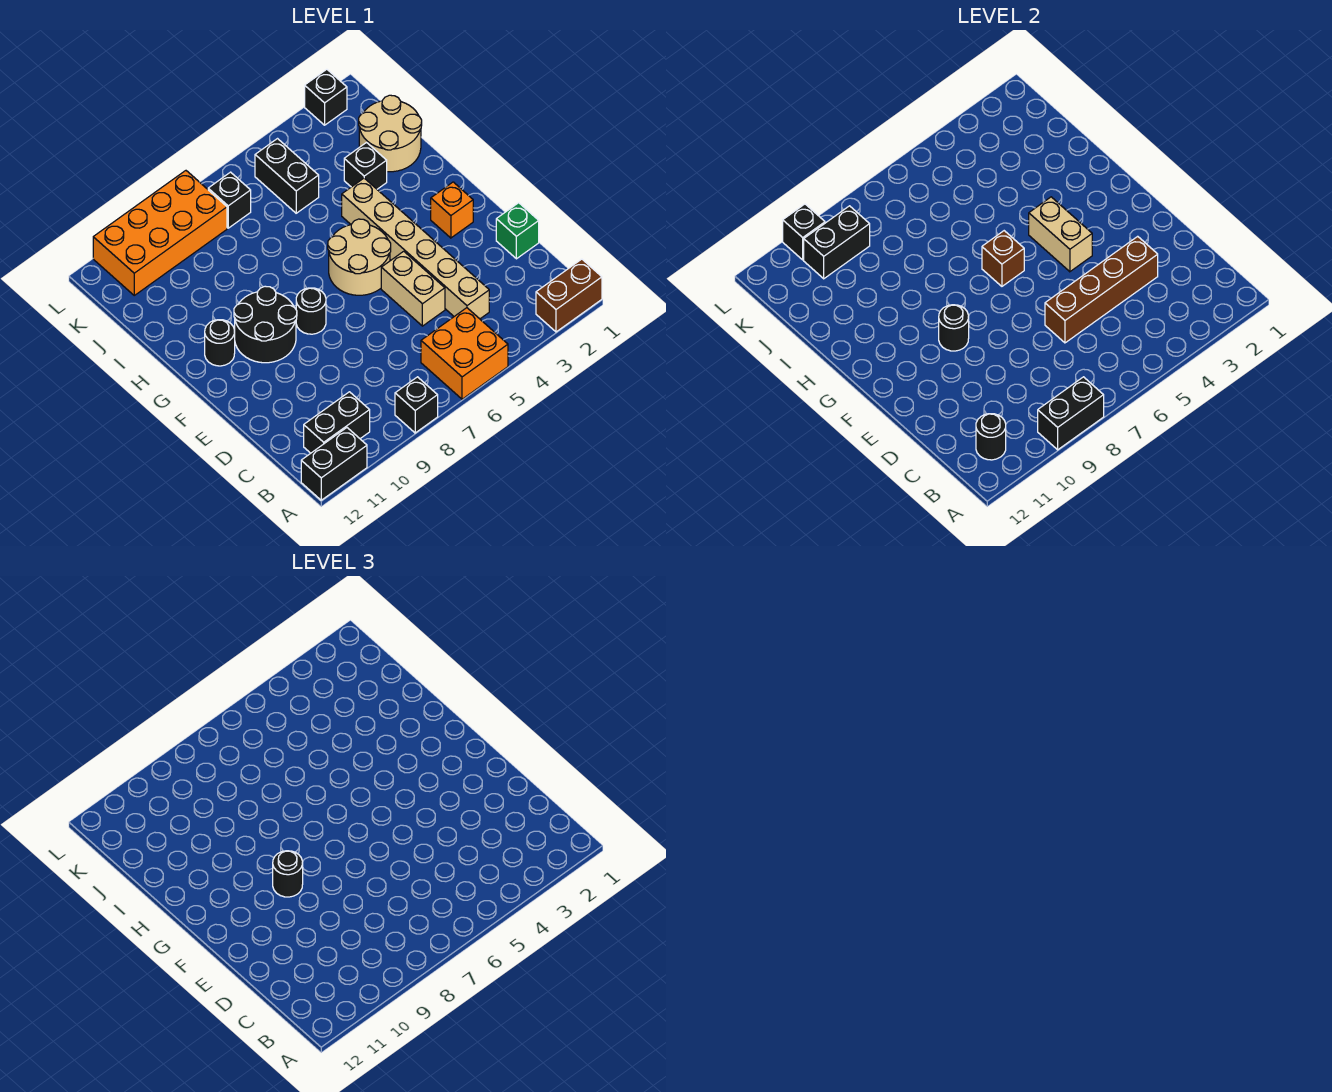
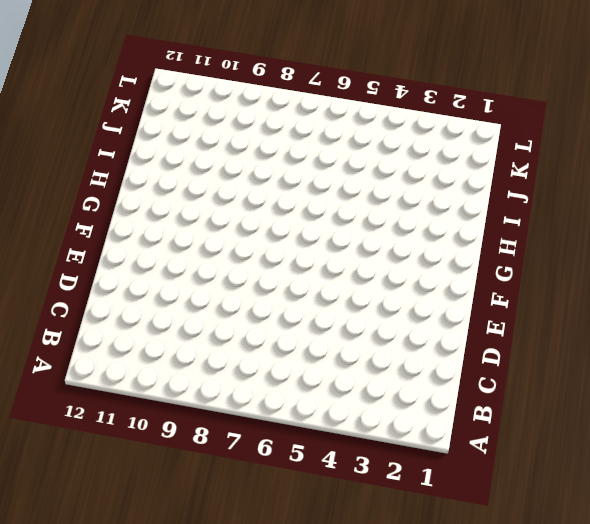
none -> brown brick A1:A2 level 1
none -> orange brick A5:B6 level 1
none -> black brick A8 level 1

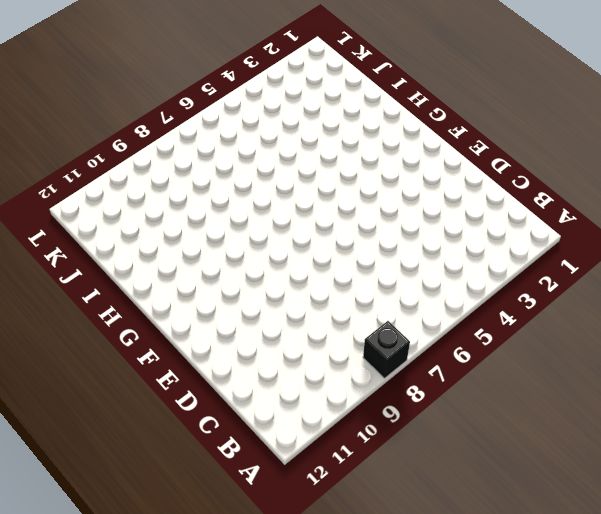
none -> brown brick A1:A2 level 1
none -> orange brick A5:B6 level 1
none -> black brick A11:A12 level 1

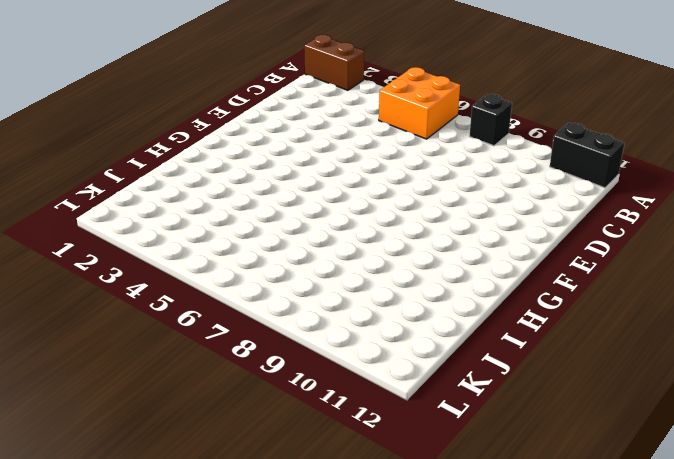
none -> black brick B10:B11 level 1
none -> tan brick C4:H4 level 1
none -> green brick D1 level 1

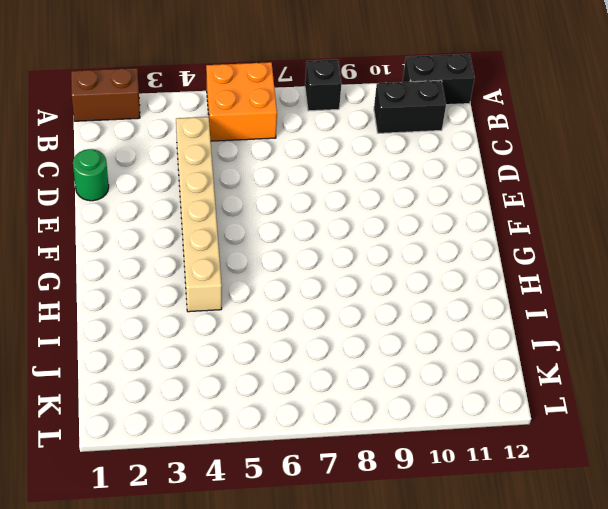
green round brick D1 level 1 -> green brick D1 level 1
none -> tan brick D5:E5 level 1
none -> orange brick F2 level 1
none -> tan round brick F5:G6 level 1

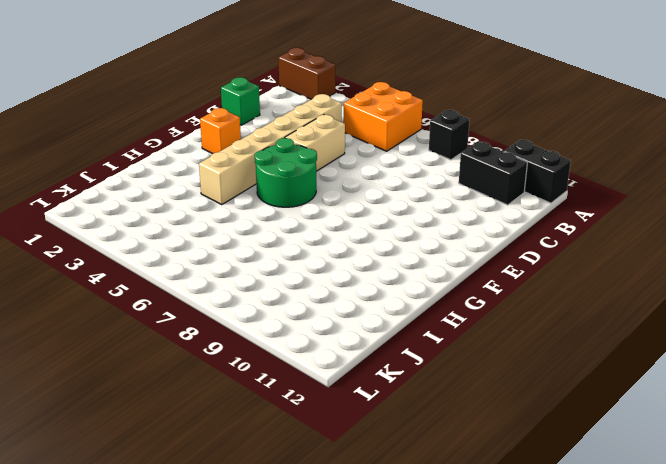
green round brick F5:G6 level 1 -> tan round brick F5:G6 level 1
none -> black round brick F8 level 1
none -> black round brick F9:G10 level 1
none -> black round brick G11 level 1

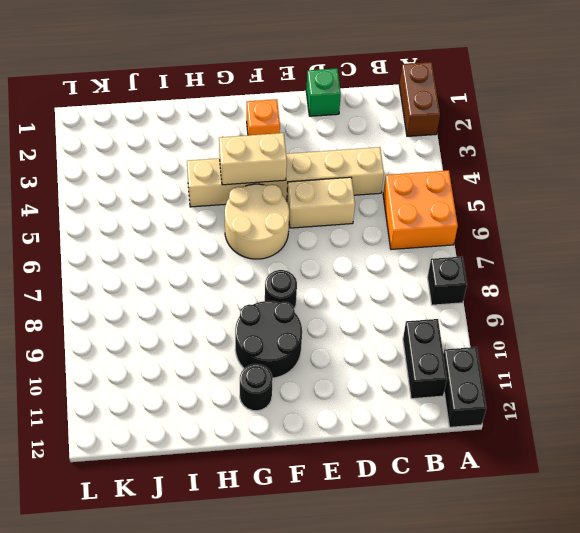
none -> tan round brick I1:J2 level 1
none -> black brick I3 level 1
none -> black brick J5:K5 level 1

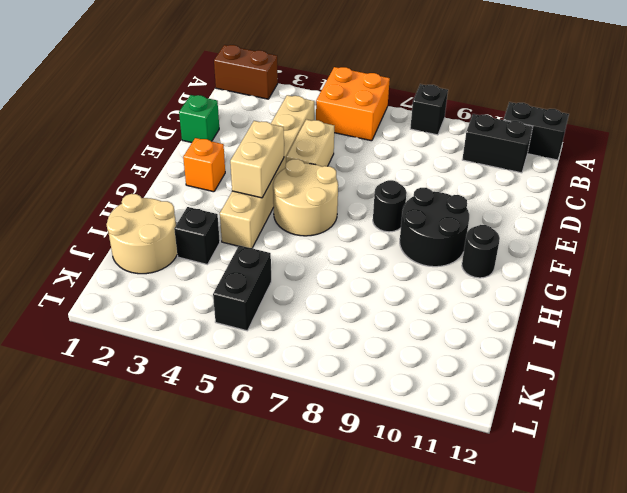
none -> black brick K7 level 1
none -> orange brick K8:L11 level 1
none -> black brick L2 level 1

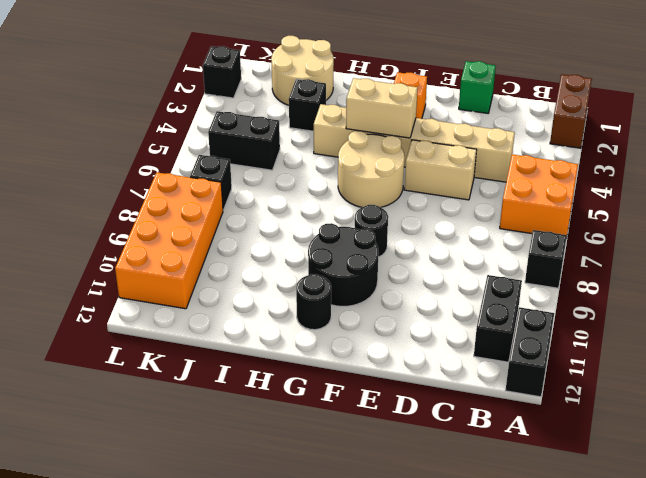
none -> black brick A8:A9 level 2
none -> black round brick B11 level 2
none -> brown brick D3:D6 level 2

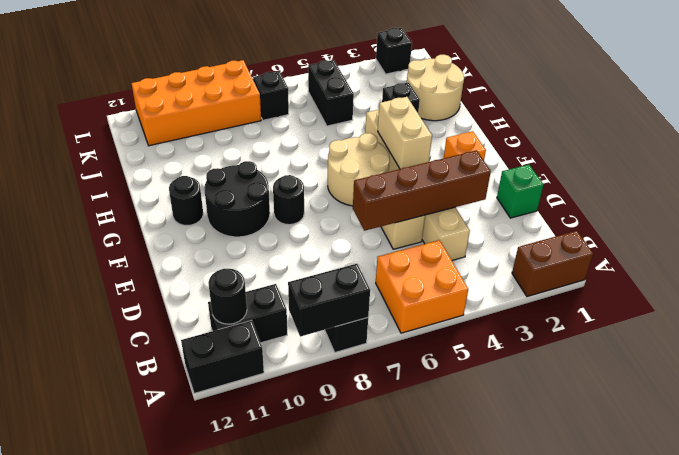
none -> black round brick F9 level 2
none -> brown brick G6 level 2
none -> black brick K9:K10 level 2

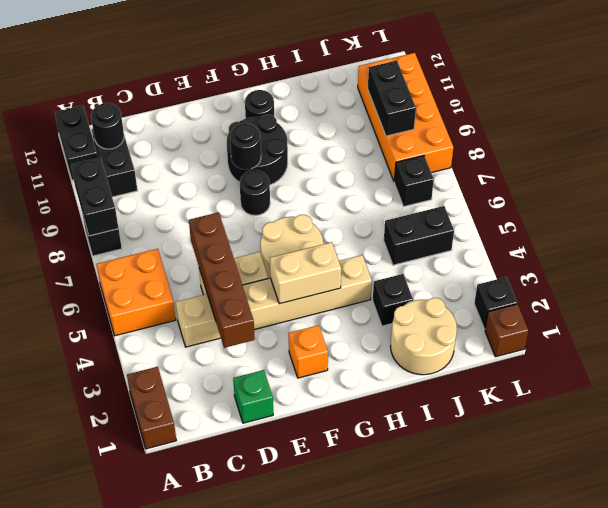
brown brick L1 level 1 -> brown brick G6 level 2
none -> black brick L10 level 2
none -> black round brick F9 level 3

